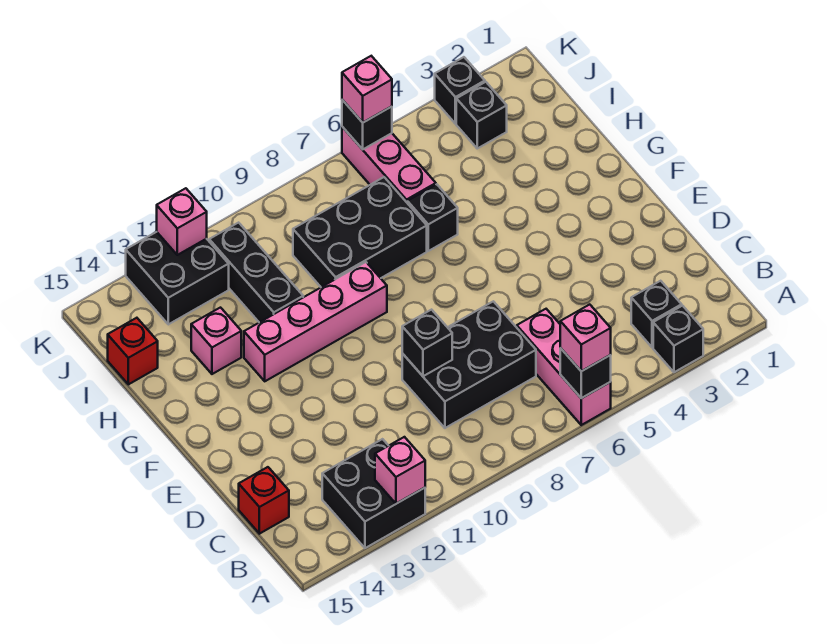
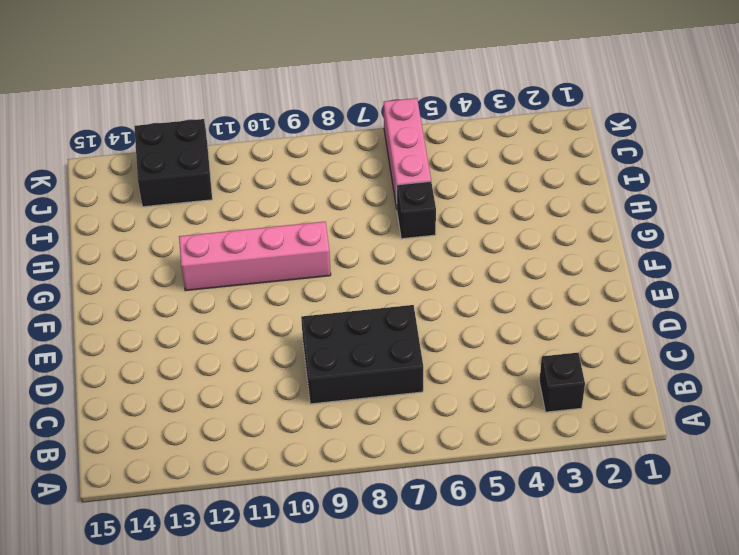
none -> black brick A3 level 1
none -> pink brick A6:C6 level 1
none -> black brick A12:B13 level 1

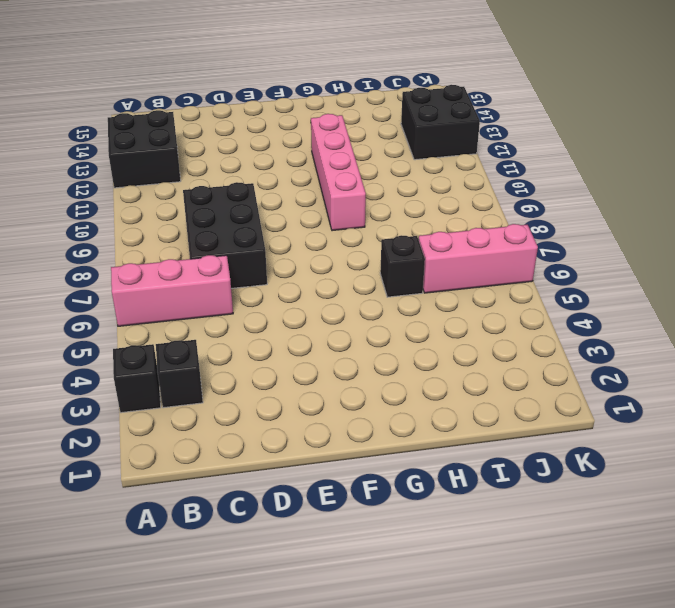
none -> red brick C15 level 1
none -> black brick H7:I9 level 1
none -> black brick H11:J11 level 1

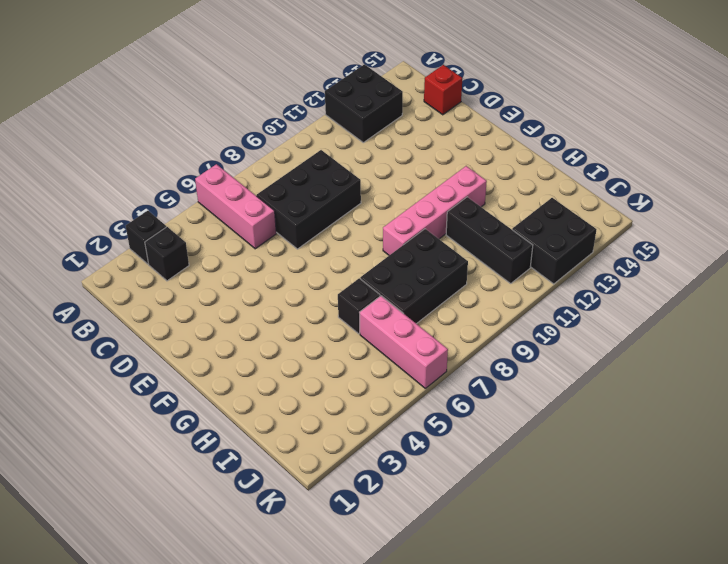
none -> pink brick H13 level 1
none -> red brick I15 level 1
none -> black brick J3 level 1

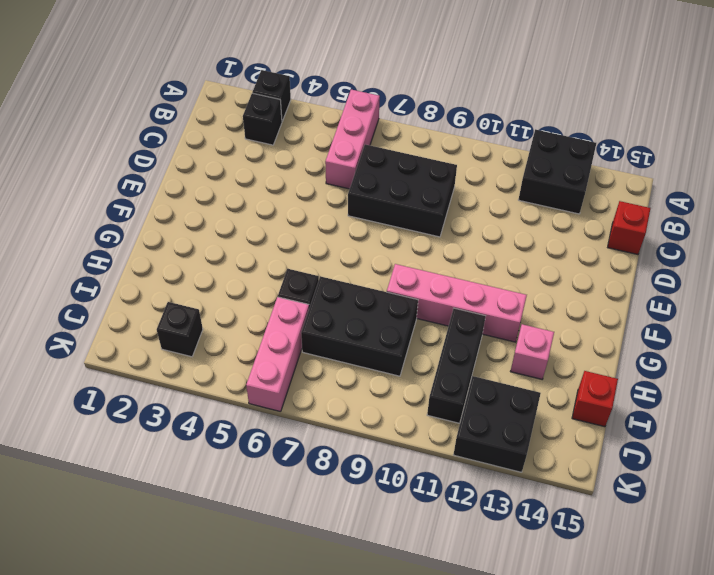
none -> black brick K3 level 1
none -> black brick A6 level 2
none -> pink brick A12 level 2

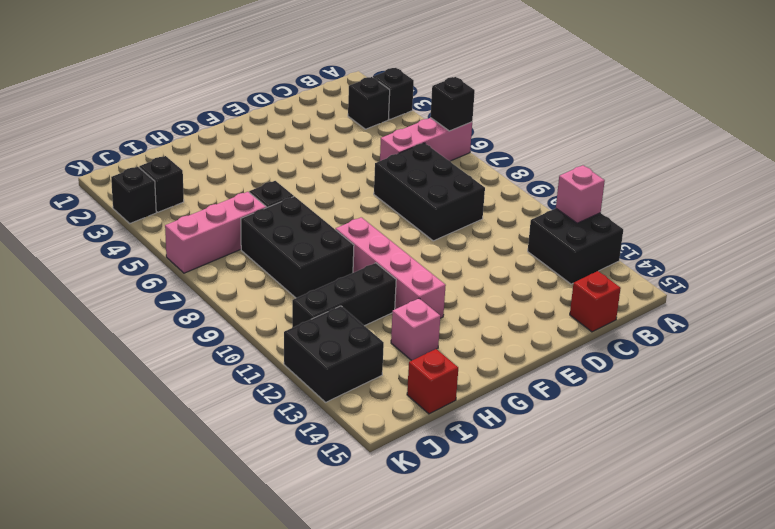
none -> black brick D9 level 2
none -> black brick K6 level 2
none -> pink brick K12 level 2

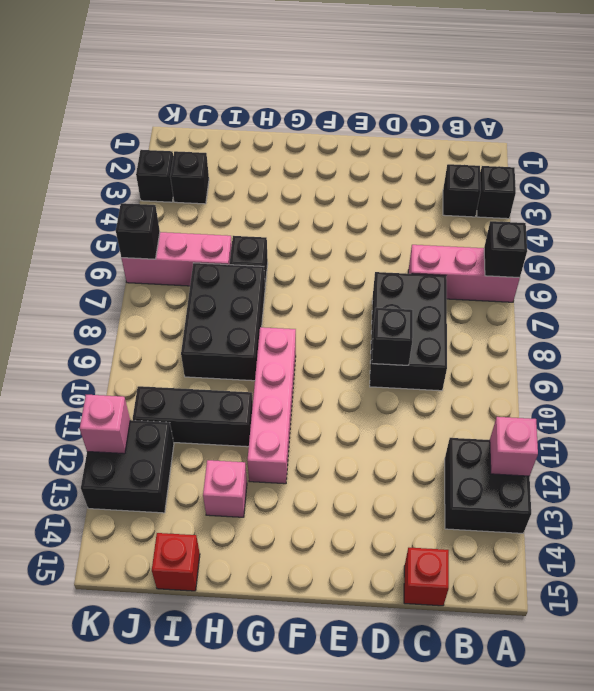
none -> pink brick A6 level 3
none -> pink brick K6 level 3

